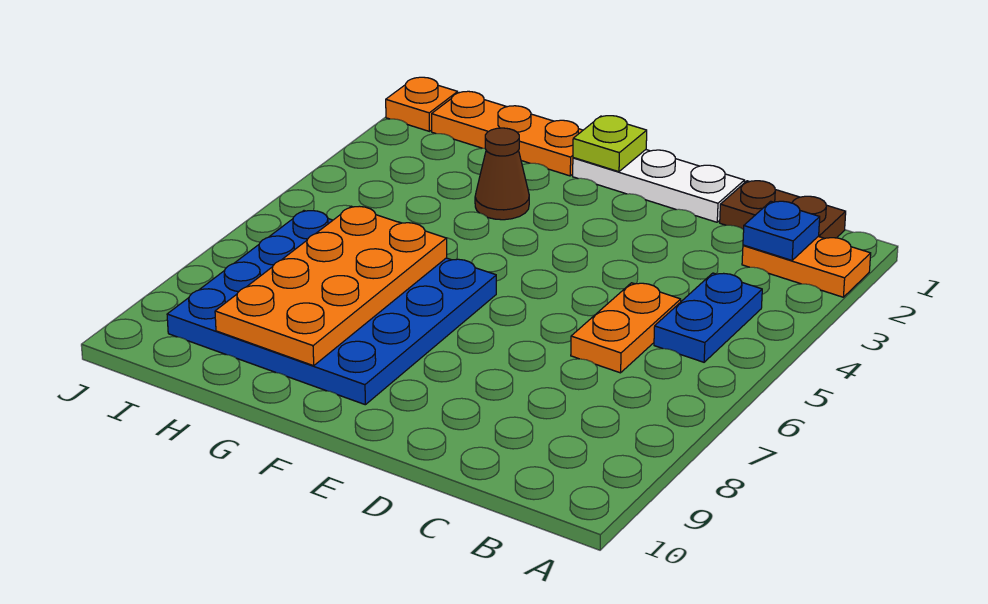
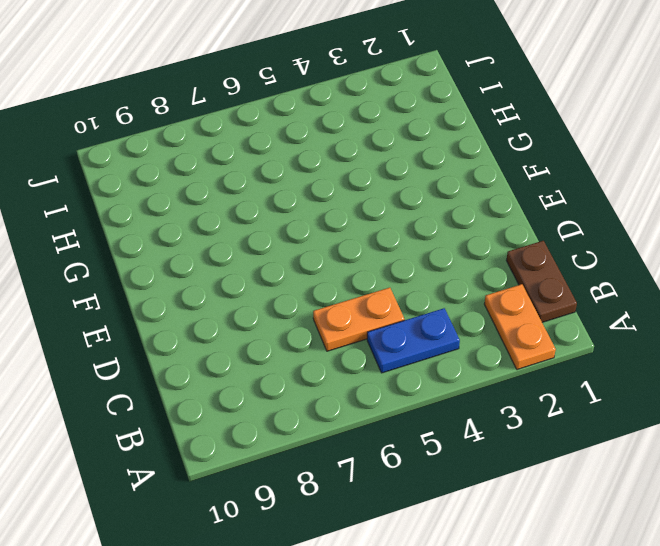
none -> white plate D1:F1 level 1
none -> blue plate F6:I9 level 1
none -> orange plate G1:I1 level 1

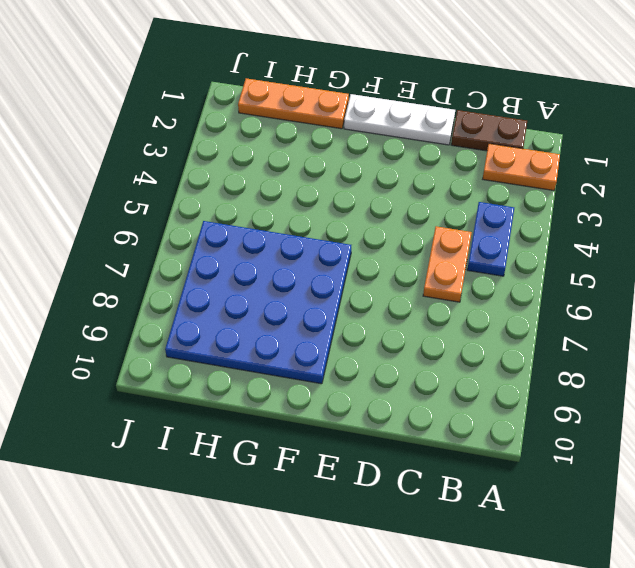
none -> brown cone G3 level 1
none -> orange plate J1 level 1
none -> blue plate B2 level 2

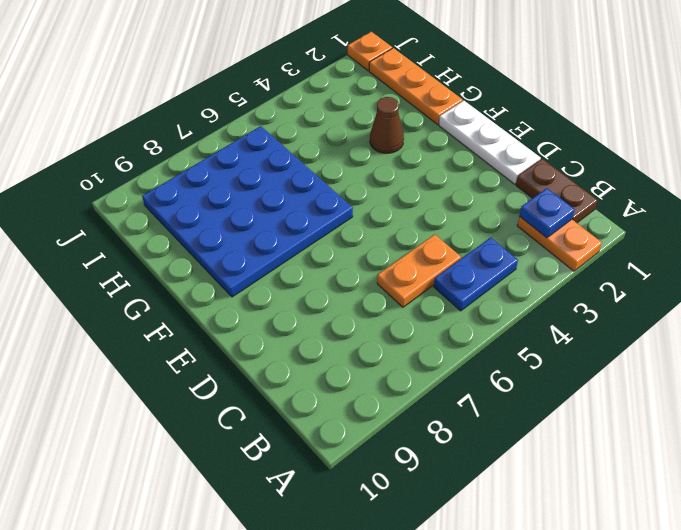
none -> lime plate F1 level 2
none -> orange plate G6:H9 level 2

